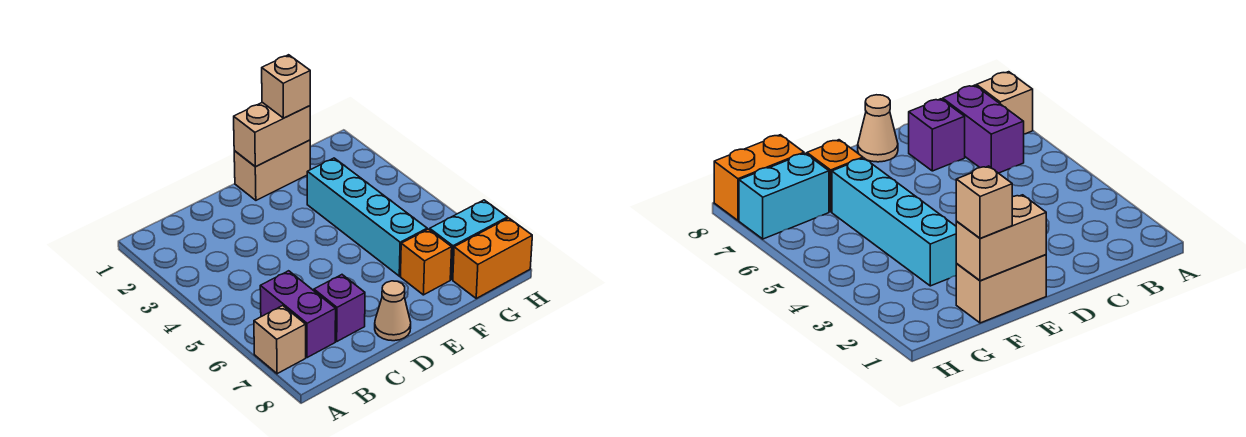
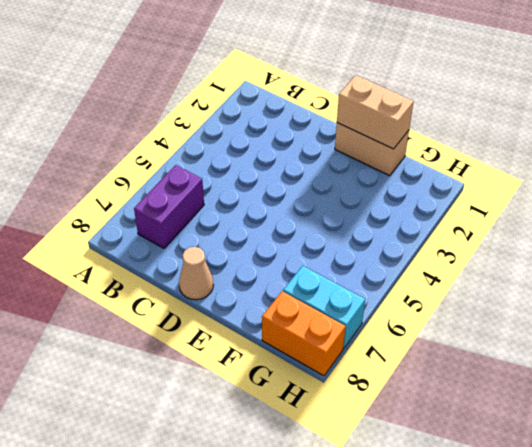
none -> tan brick A7 level 1
none -> purple brick C7 level 1

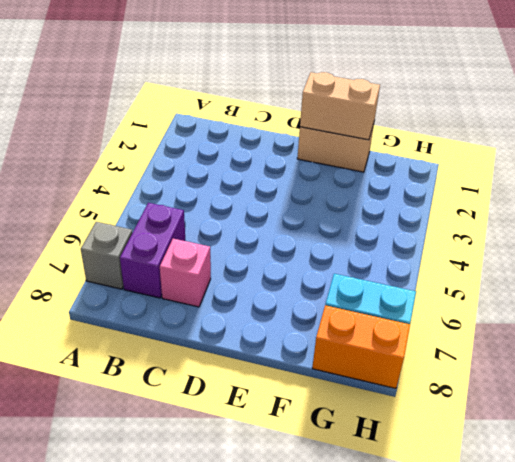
grey brick A7 level 1 -> tan brick A7 level 1
pink brick C7 level 1 -> purple brick C7 level 1
none -> tan cone D8 level 1
none -> cyan brick F3:F6 level 1

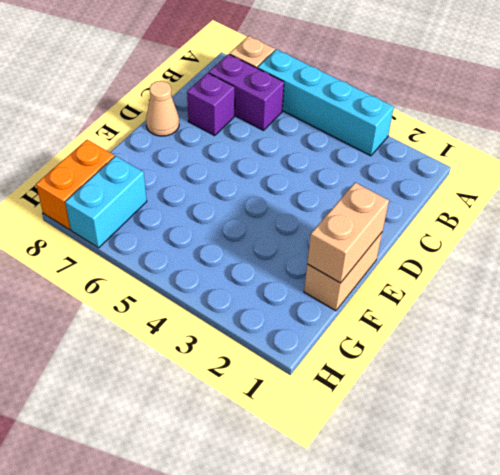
cyan brick A3:A6 level 1 -> cyan brick F3:F6 level 1
none -> orange brick F7 level 1
none -> tan brick F1 level 3

